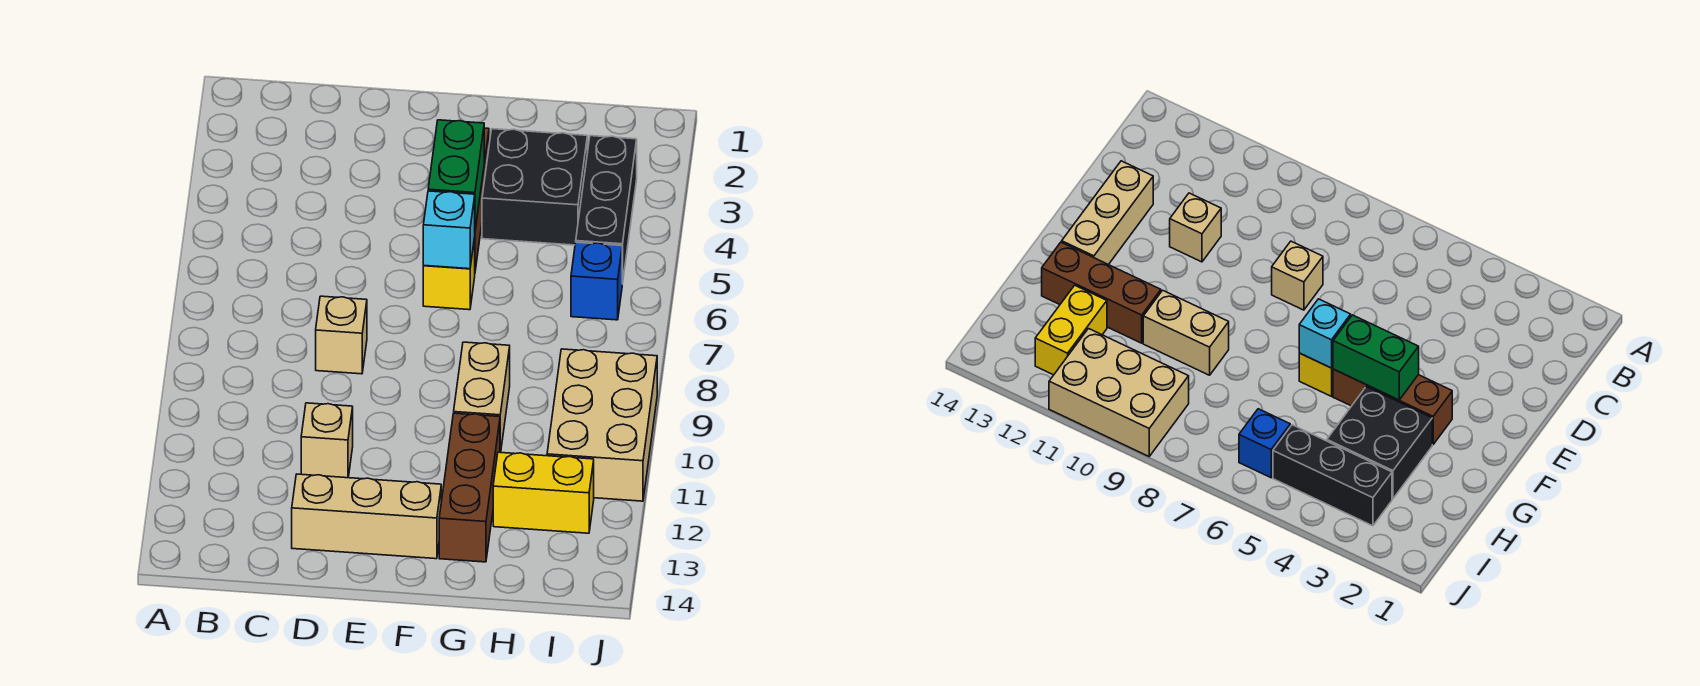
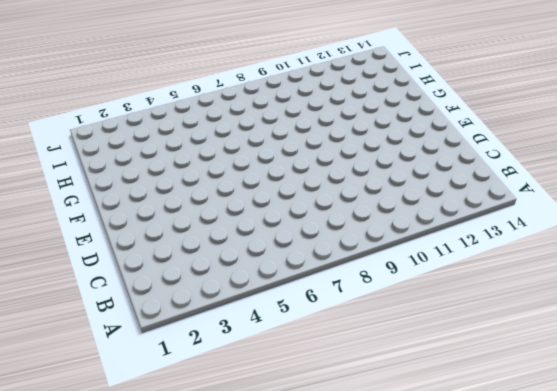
none -> tan brick D8 level 1
none -> tan brick D11 level 1
none -> tan brick D13:F13 level 1

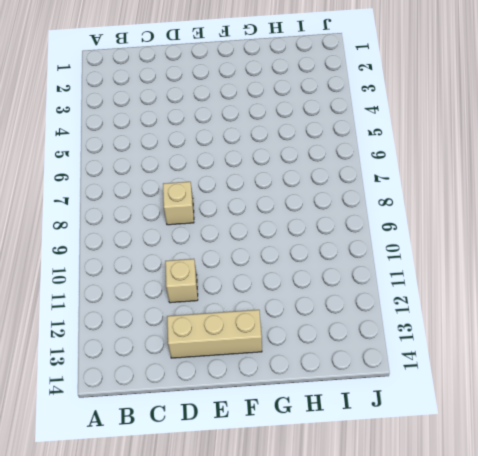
none -> brown brick F3:F5 level 1
none -> yellow brick F6 level 1
none -> black brick G3:H4 level 1

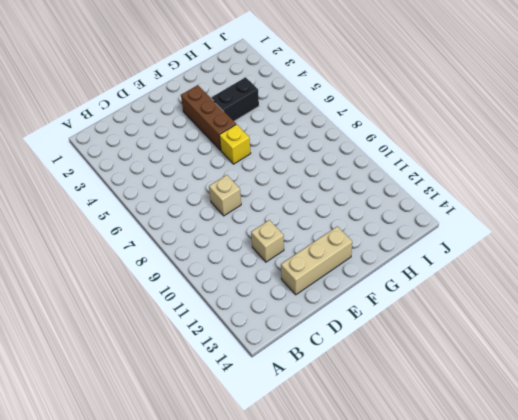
black brick G4:H4 level 1 -> black brick G3:H4 level 1
none -> tan brick G9:G10 level 1
none -> brown brick G11:G13 level 1
none -> yellow brick H12:I12 level 1

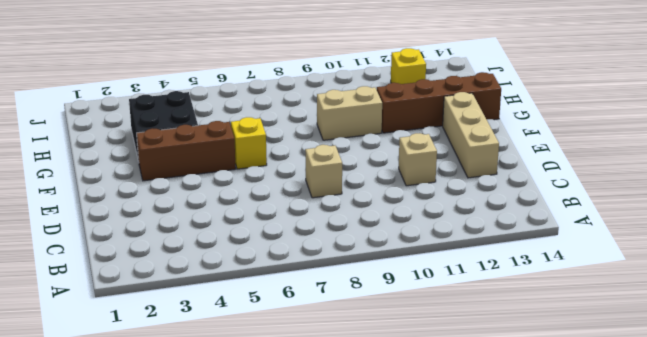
brown brick G11:G14 level 1 -> brown brick G11:G13 level 1
yellow brick I12 level 1 -> yellow brick H12:I12 level 1
none -> black brick I3:I5 level 1
none -> blue brick I6 level 1
none -> tan brick I9:J11 level 1

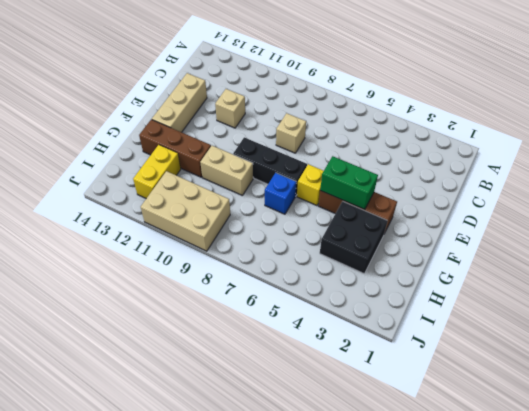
black brick F7:F9 level 1 -> black brick I3:I5 level 1
blue brick G7 level 1 -> blue brick I6 level 1
none -> cyan brick F6 level 2

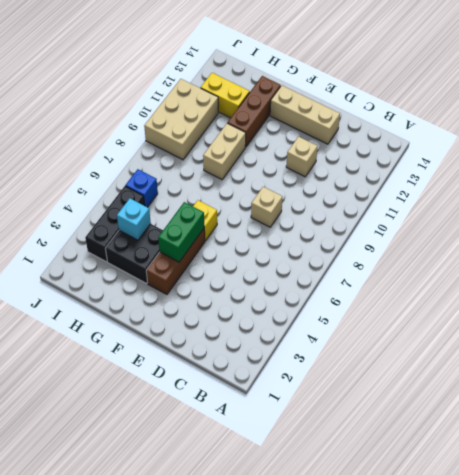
cyan brick H4 level 2 -> cyan brick F6 level 2

